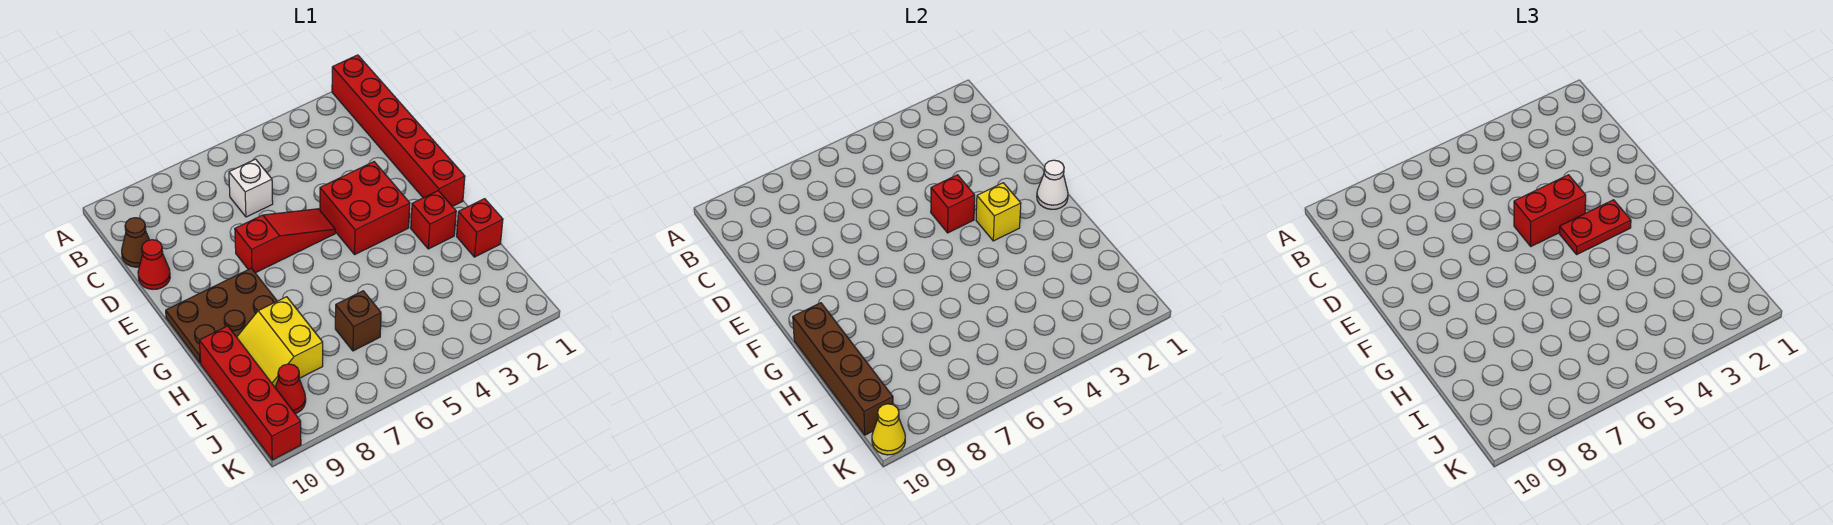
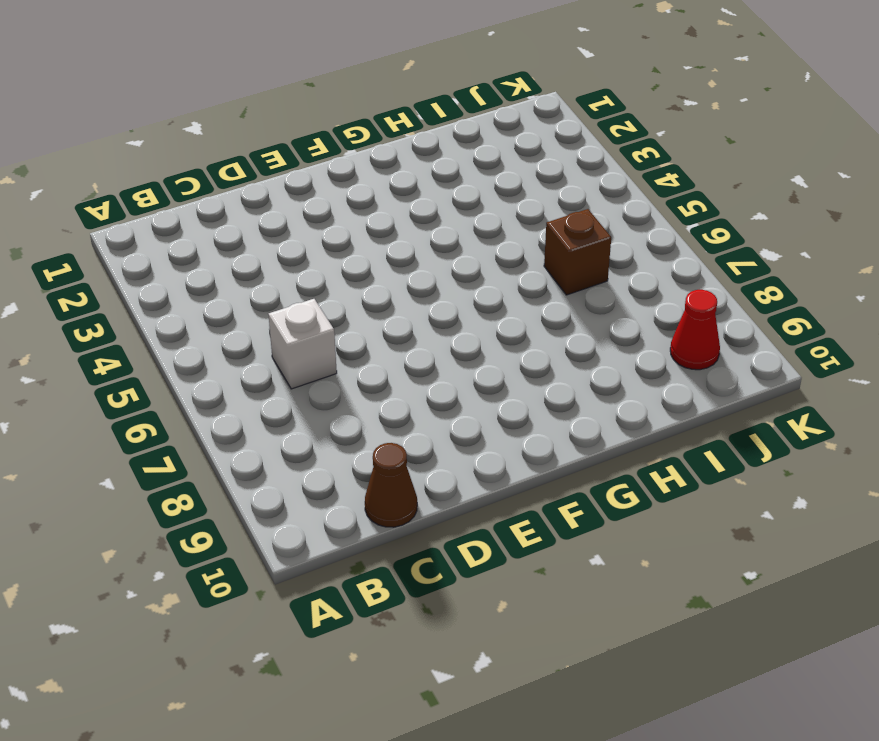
none -> red brick A1:F1 level 1
none -> red cone D10 level 1
none -> red brick E3:F4 level 1

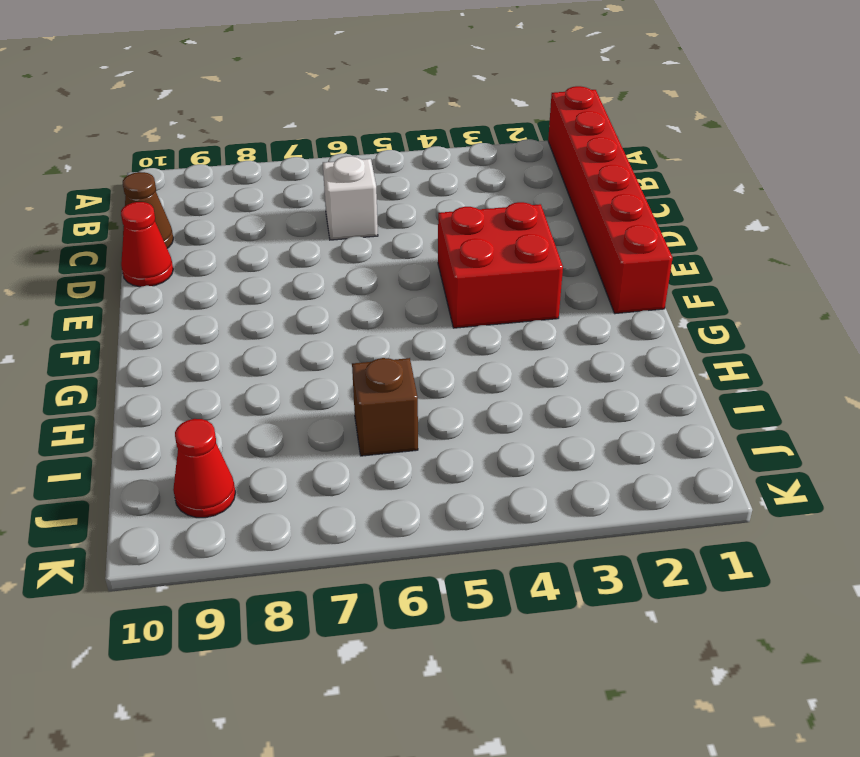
none -> red slope E5:E7 level 1 top 7
none -> brown plate F8:G10 level 1
none -> red brick G2 level 1

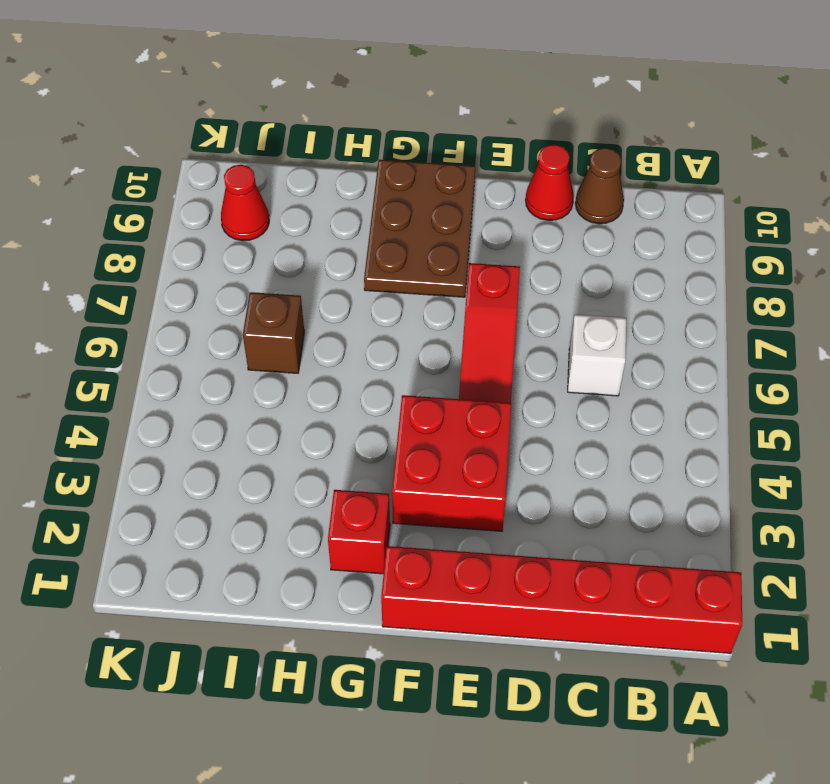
none -> red brick H1 level 1
none -> yellow slope H8:I9 level 1 top 8
none -> red brick H10:K10 level 1

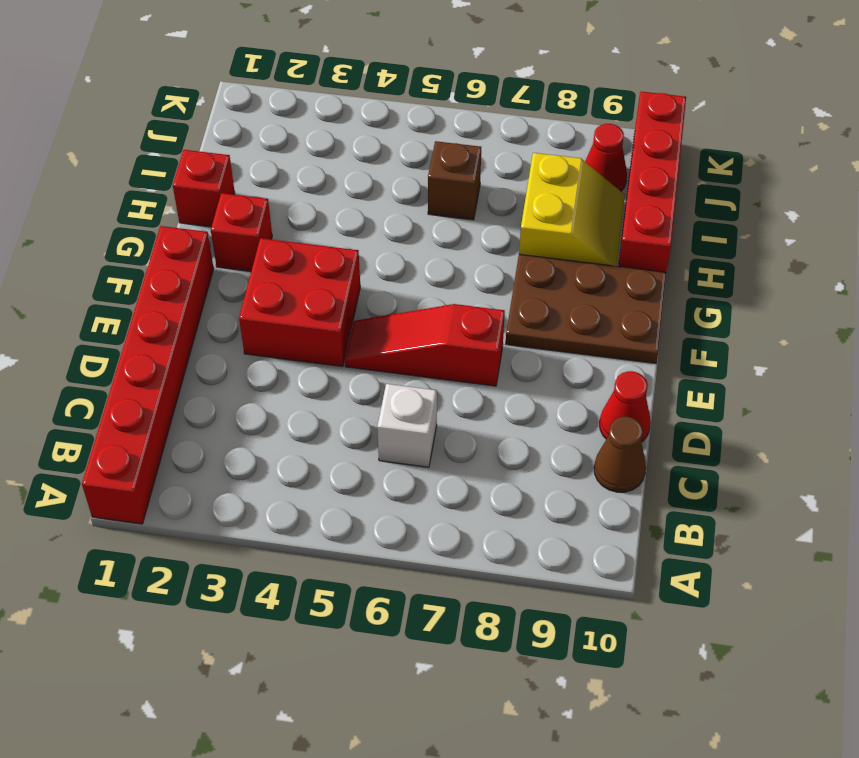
none -> red brick E4 level 2
none -> white cone F1 level 2
none -> yellow brick F3 level 2

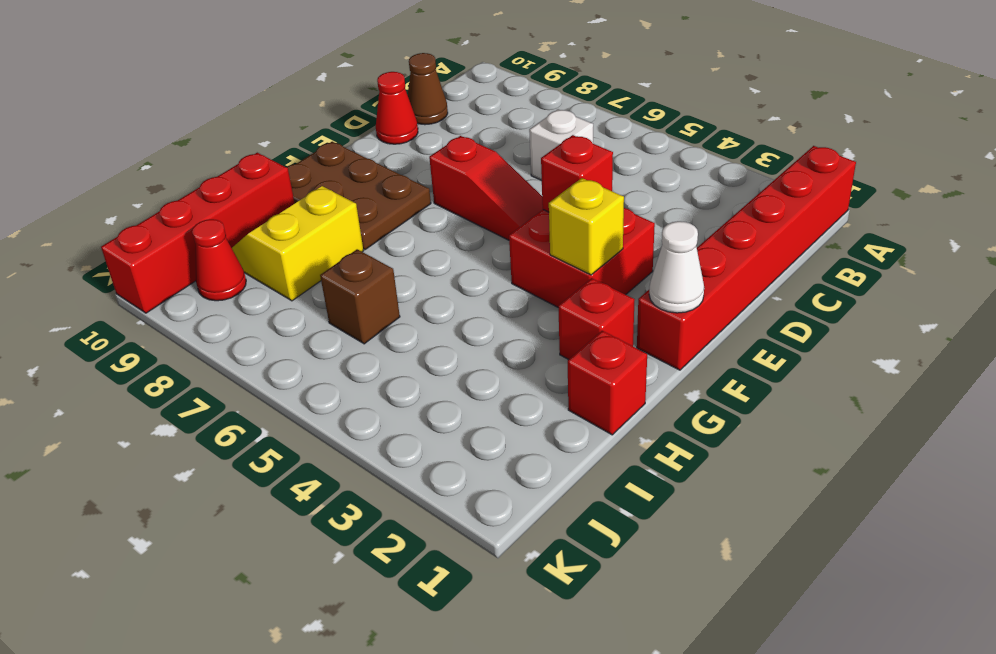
none -> brown brick G10:J10 level 2
none -> yellow cone K10 level 2
none -> red brick E4:E5 level 3

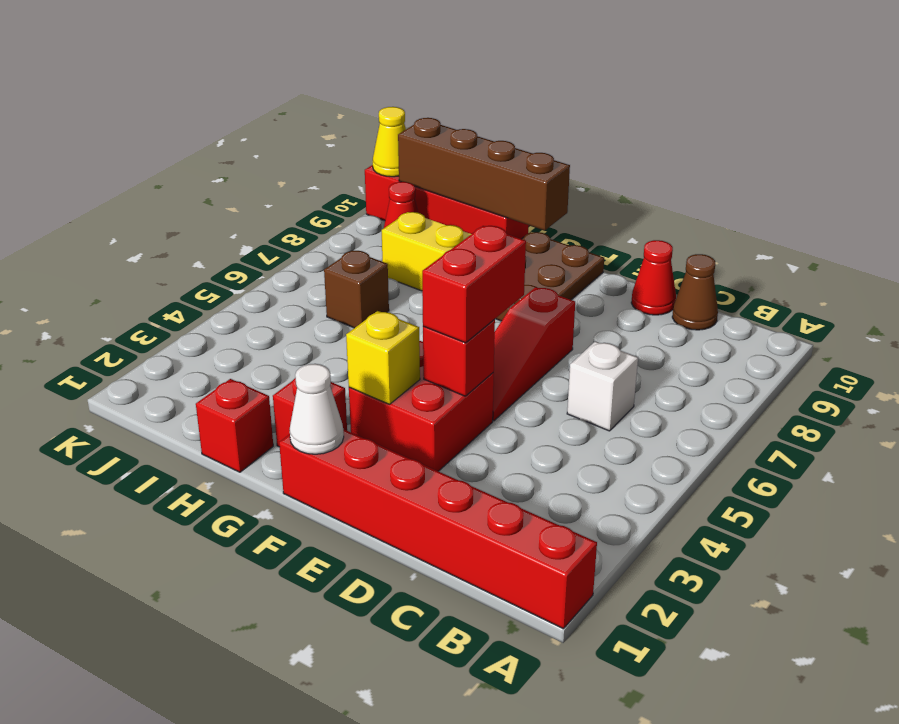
none -> red plate F3:F4 level 3

